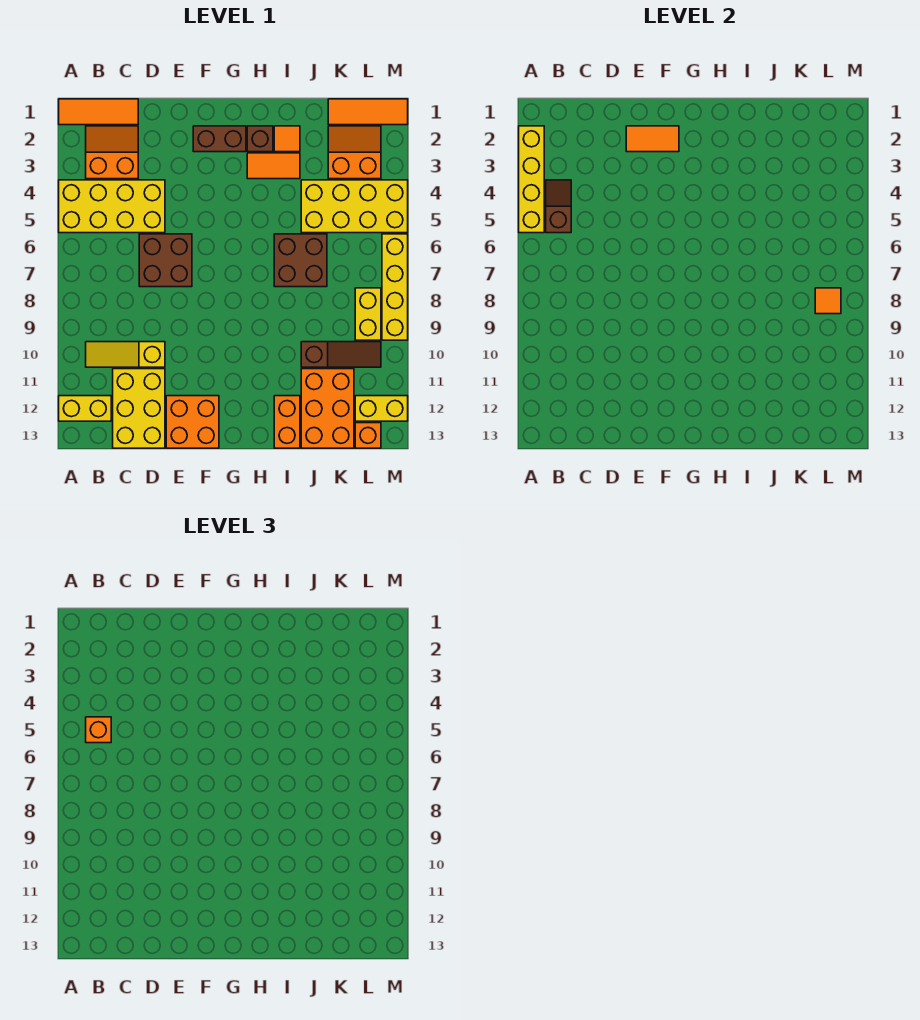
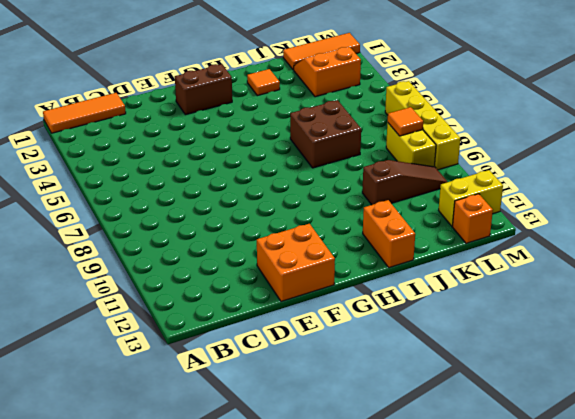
none -> yellow brick A4:D5 level 1
none -> yellow brick A12:B12 level 1
none -> orange slope B2:C3 level 1 top 3

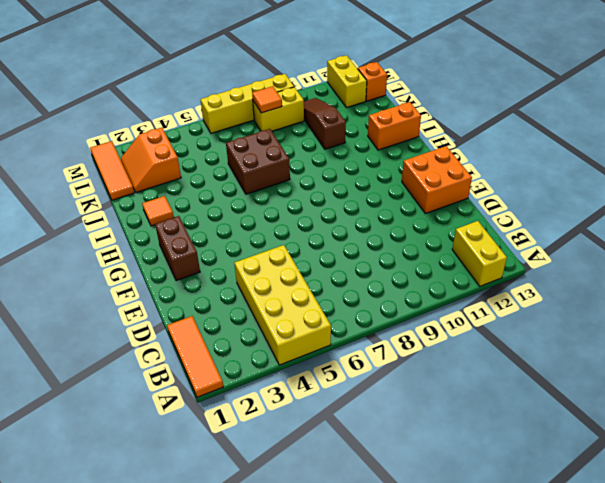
none -> orange slope B2:C3 level 1 top 3
none -> yellow slope B10:D10 level 1 top D
none -> yellow brick C11:D13 level 1

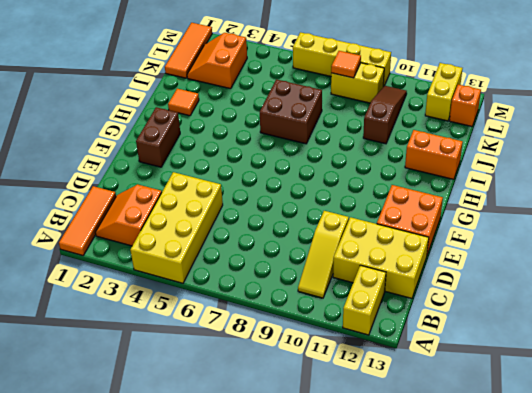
none -> brown brick D6:E7 level 1
none -> brown brick H2 level 1
none -> orange tile H3:I3 level 1

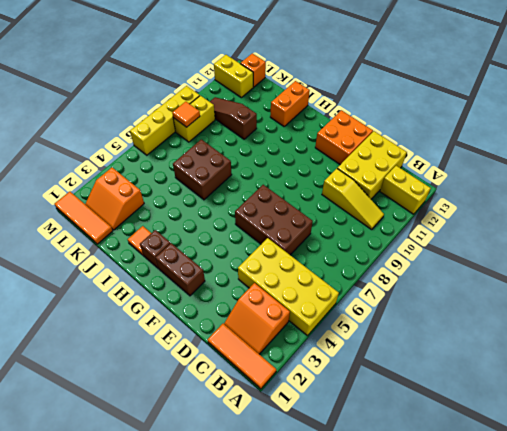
brown brick D6:F7 level 1 -> brown brick D6:E7 level 1
none -> orange tile H3:I3 level 1
none -> yellow brick J4:M5 level 1
none -> orange brick J11:K13 level 1

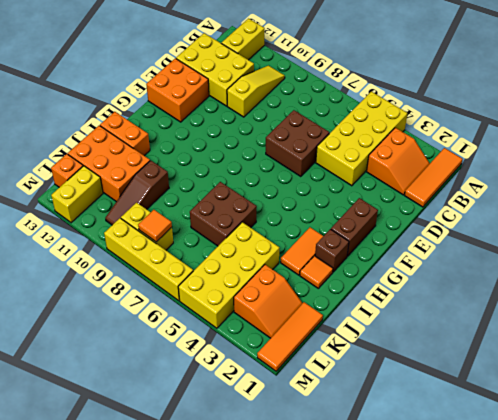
none -> yellow brick A2:A5 level 2
none -> brown slope B4:B5 level 2 top 5
none -> orange tile E2:F2 level 2

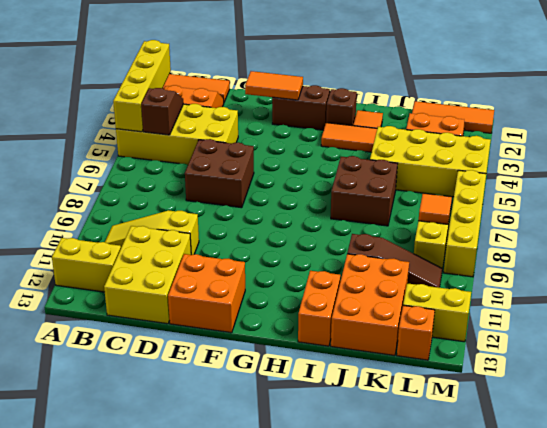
none -> orange brick B5 level 3

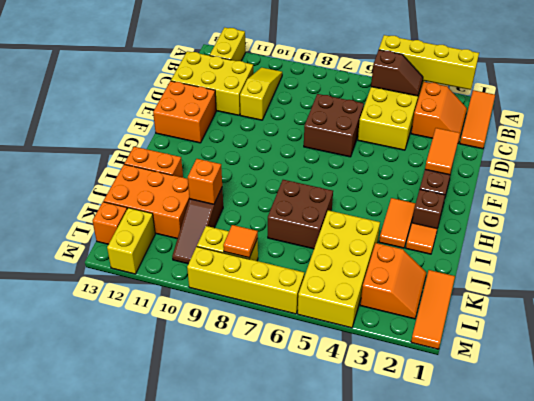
orange brick J10 level 2 -> orange brick B5 level 3

